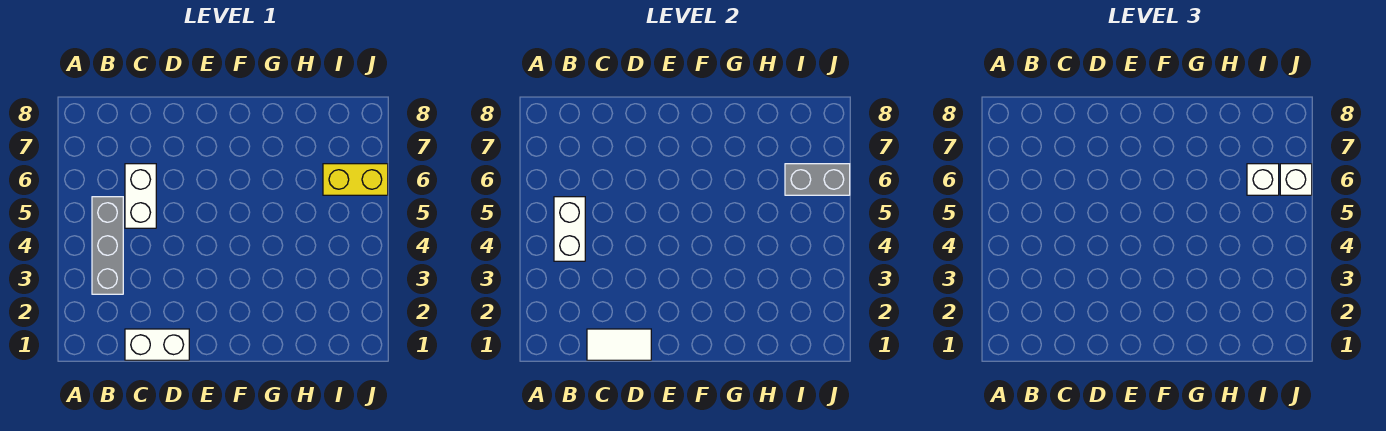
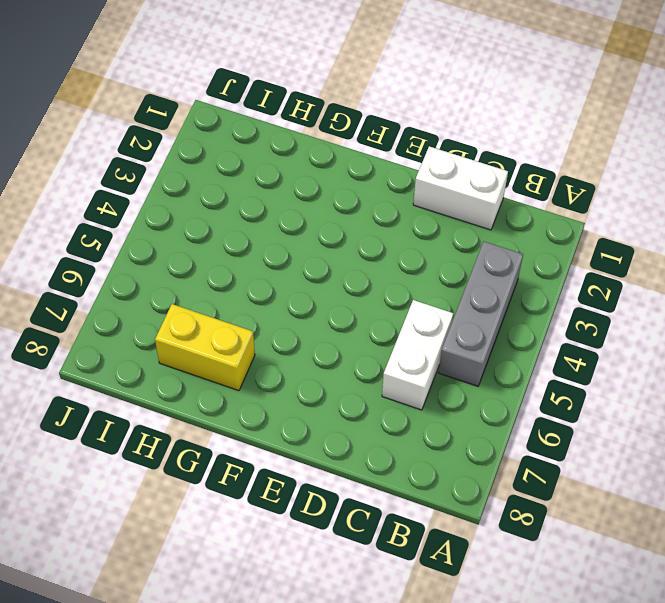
yellow brick G7:H7 level 1 -> yellow brick I6:J6 level 1
none -> white brick B4:B5 level 2
none -> white tile C1:D1 level 2

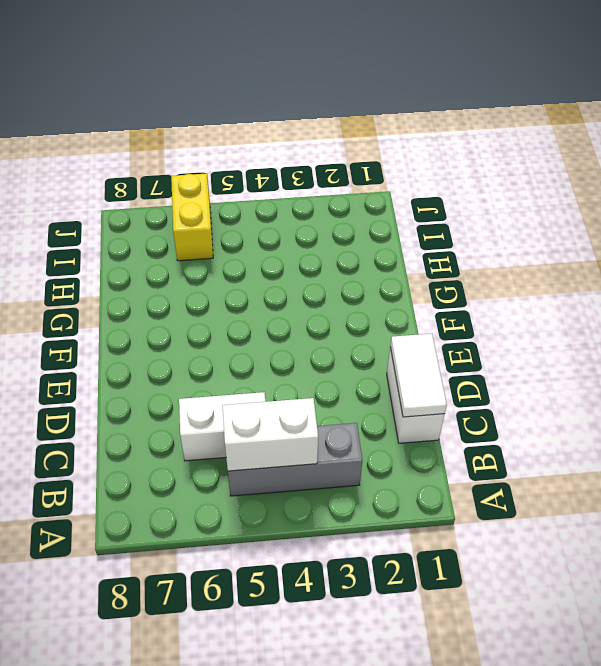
none -> grey brick I6:J6 level 2
none -> white brick I6 level 3

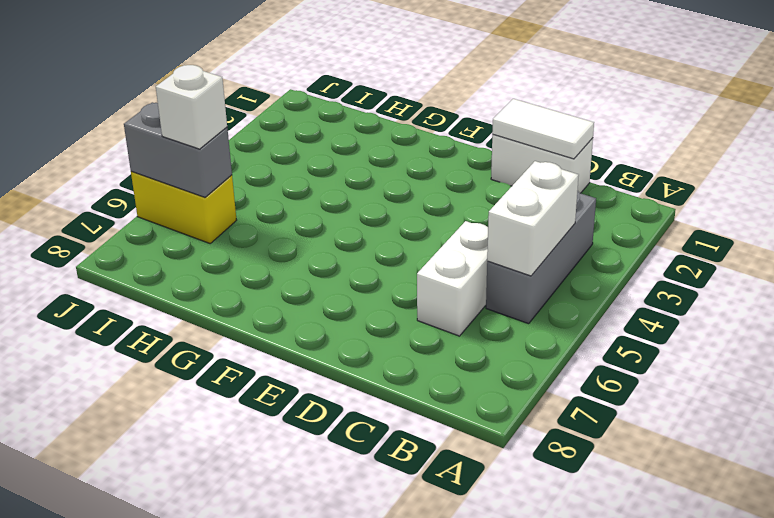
none -> white brick J6 level 3

